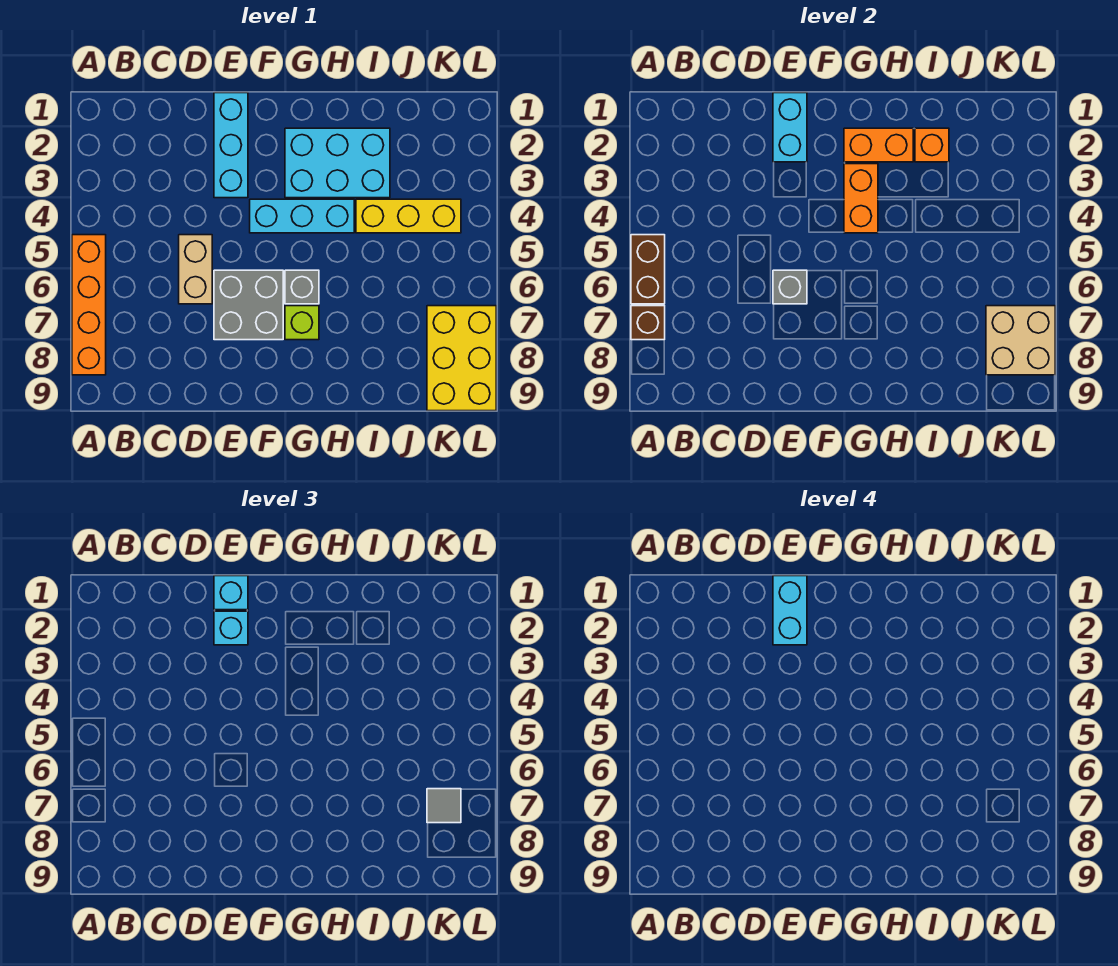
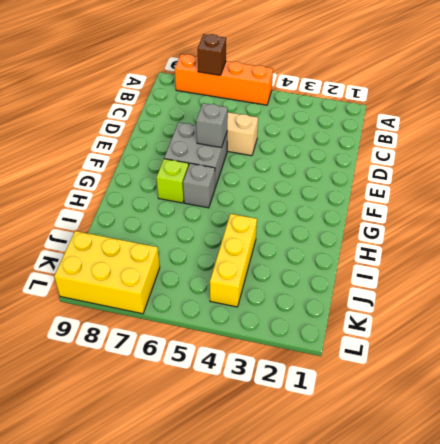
none -> cyan brick E1:E3 level 1
none -> cyan brick F4:H4 level 1
none -> cyan brick G2:I3 level 1

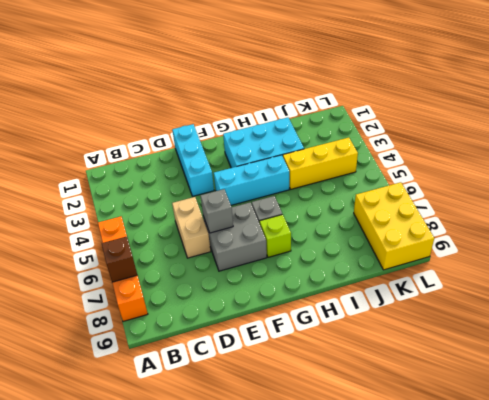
none -> brown brick A5:A6 level 2
none -> cyan brick E1:E2 level 2
none -> orange brick G2:H2 level 2

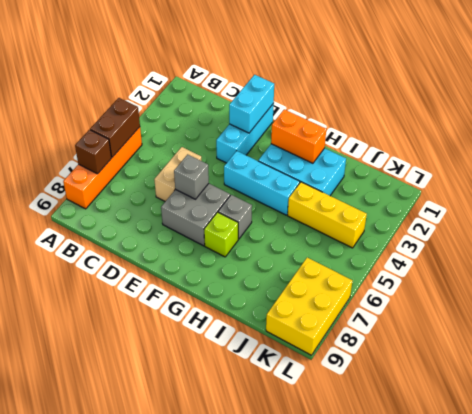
none -> orange brick G3:G4 level 2
none -> orange brick I2 level 2
none -> tan brick K7:L8 level 2

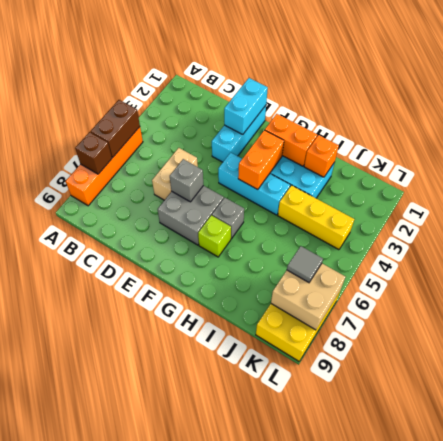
none -> cyan brick E1 level 3
none -> cyan brick E2 level 3
none -> cyan brick E1:E2 level 4

